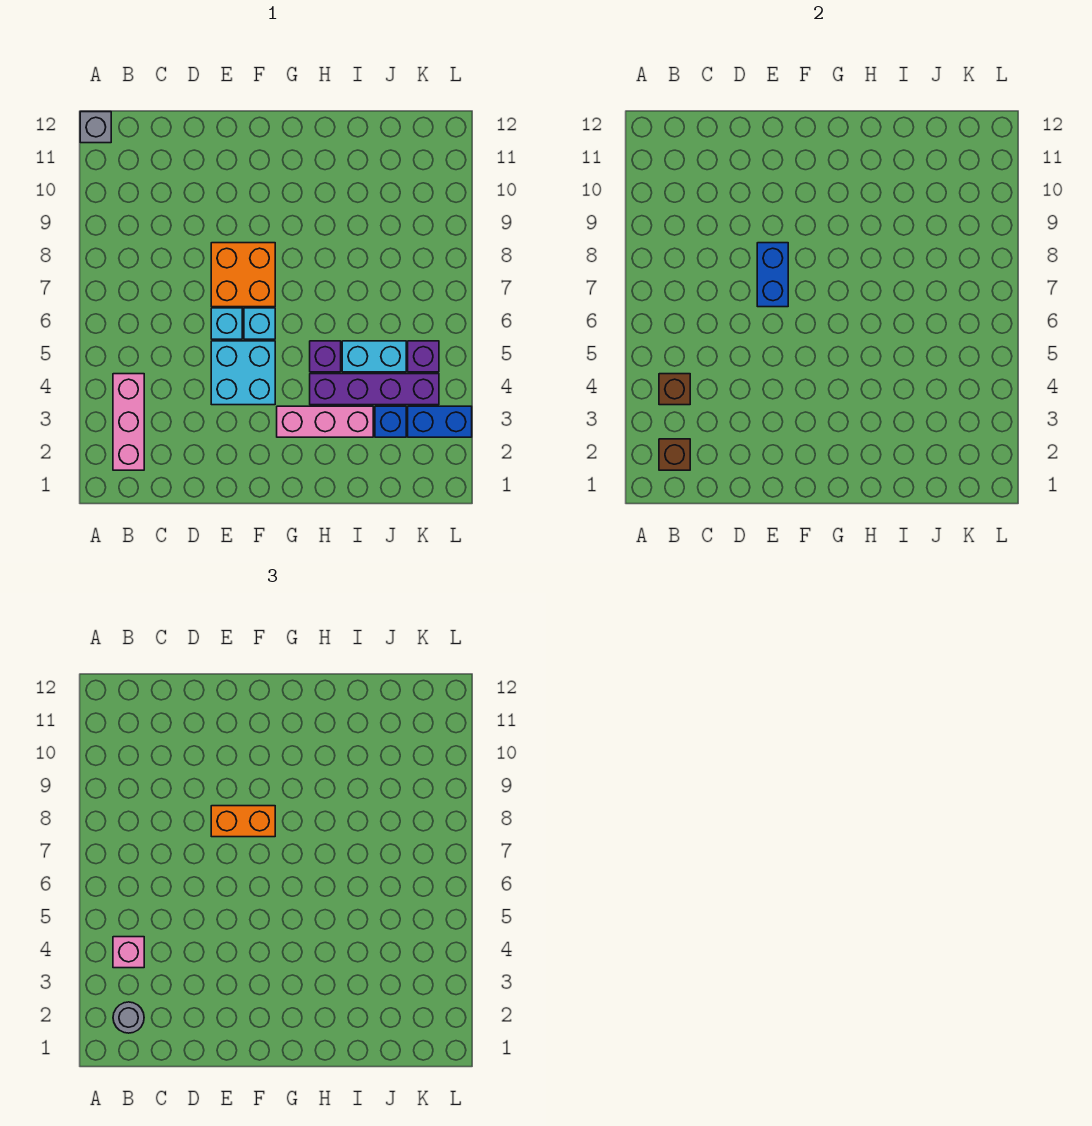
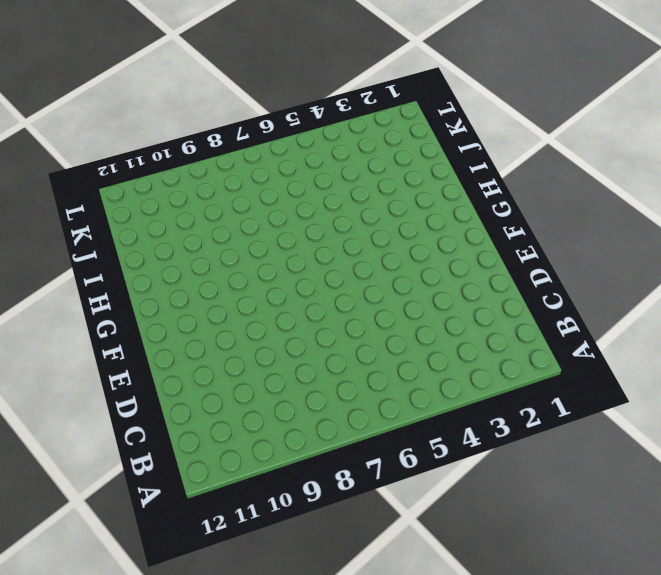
none -> grey brick A12 level 1
none -> pink brick B2:B4 level 1
none -> cyan brick E4:F5 level 1

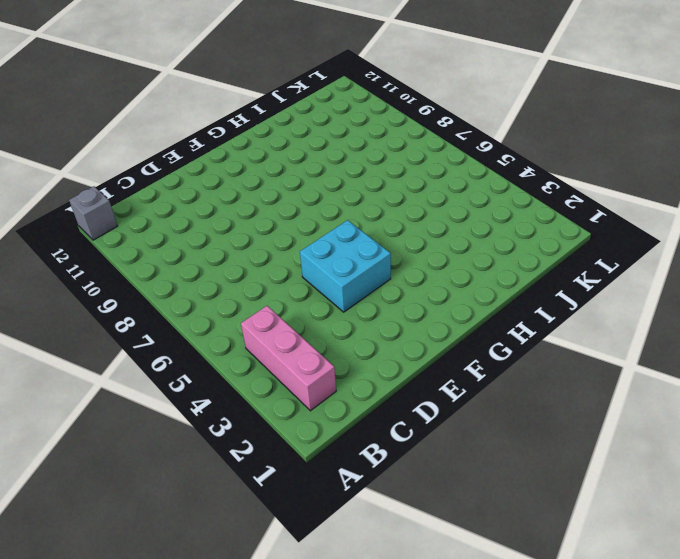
none -> cyan brick E6 level 1
none -> orange brick E7:F8 level 1
none -> cyan brick F6 level 1

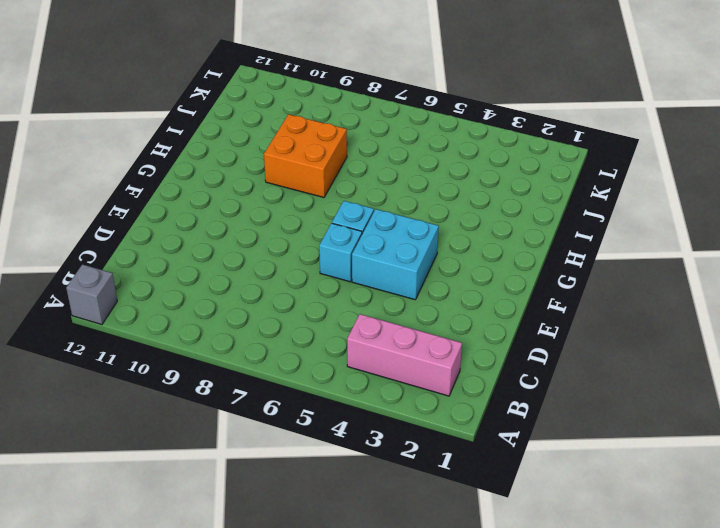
orange brick H8:I9 level 1 -> orange brick E7:F8 level 1
none -> pink brick G3:I3 level 1
none -> purple brick H4:K4 level 1
none -> purple brick H5 level 1

